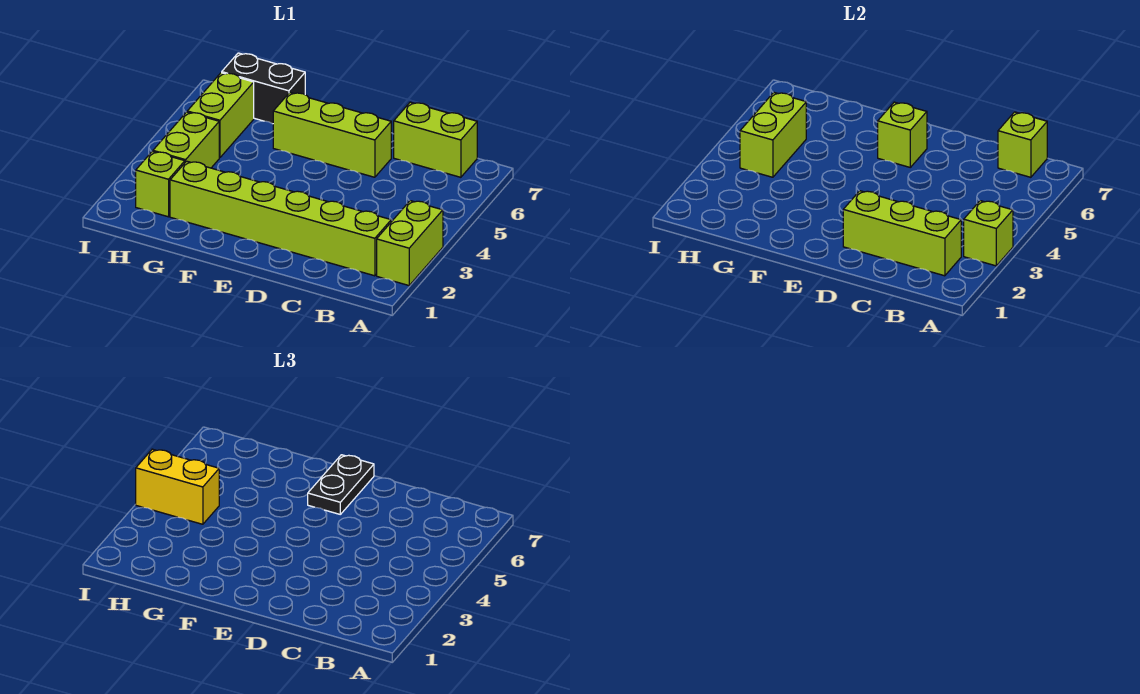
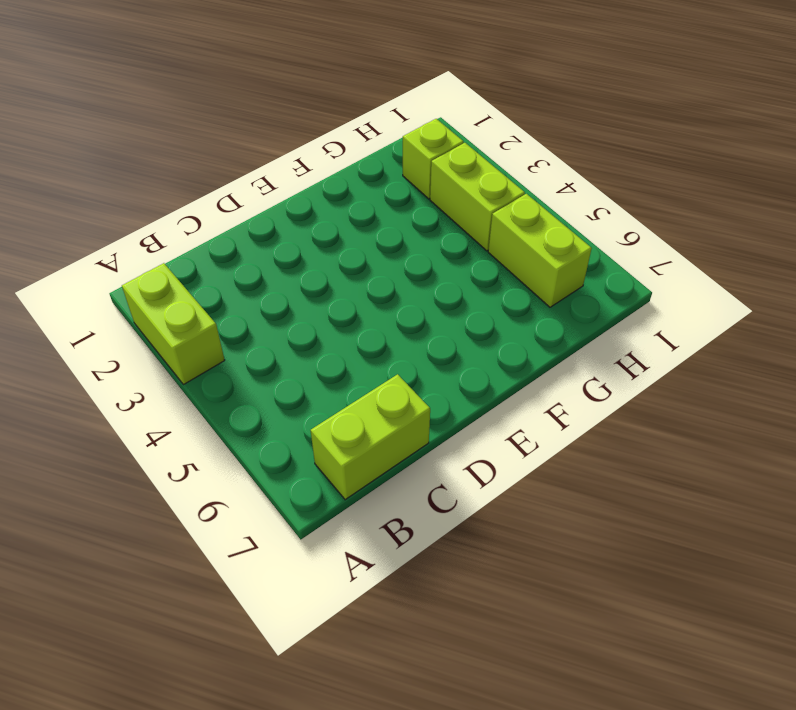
none -> lime brick B2:G2 level 1
none -> lime brick D6:F6 level 1
none -> black brick G7:H7 level 1

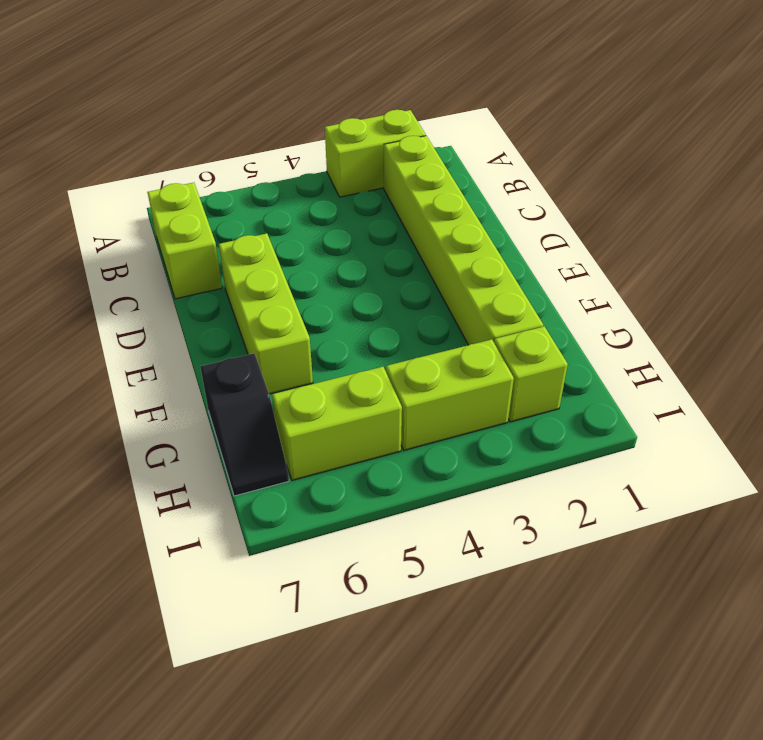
black slope G7:H7 level 1 top G -> black brick G7:H7 level 1
none -> lime brick A3 level 2
none -> lime brick B2:D2 level 2
none -> lime brick B7 level 2

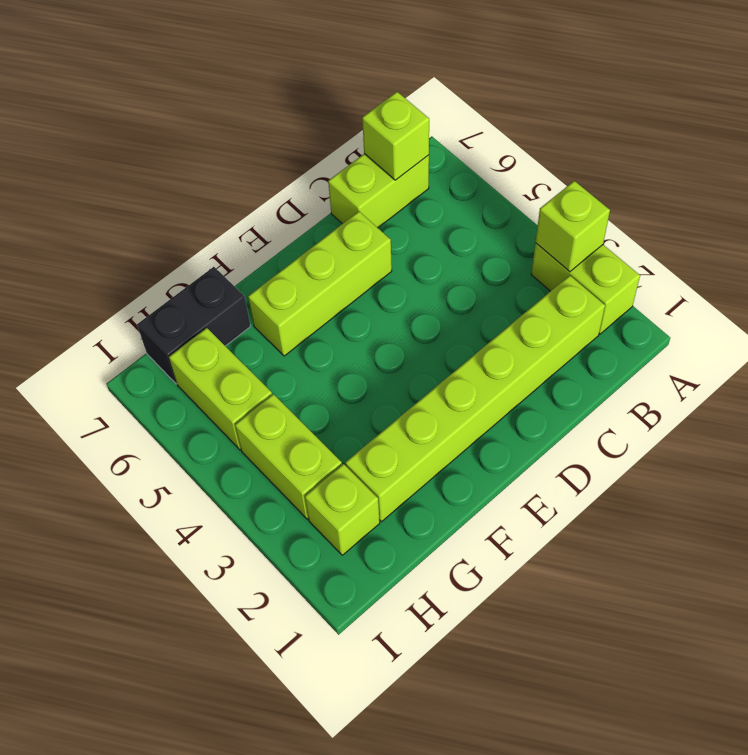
none -> lime brick B2:D2 level 2
none -> lime brick E6 level 2
none -> lime brick H4:H5 level 2

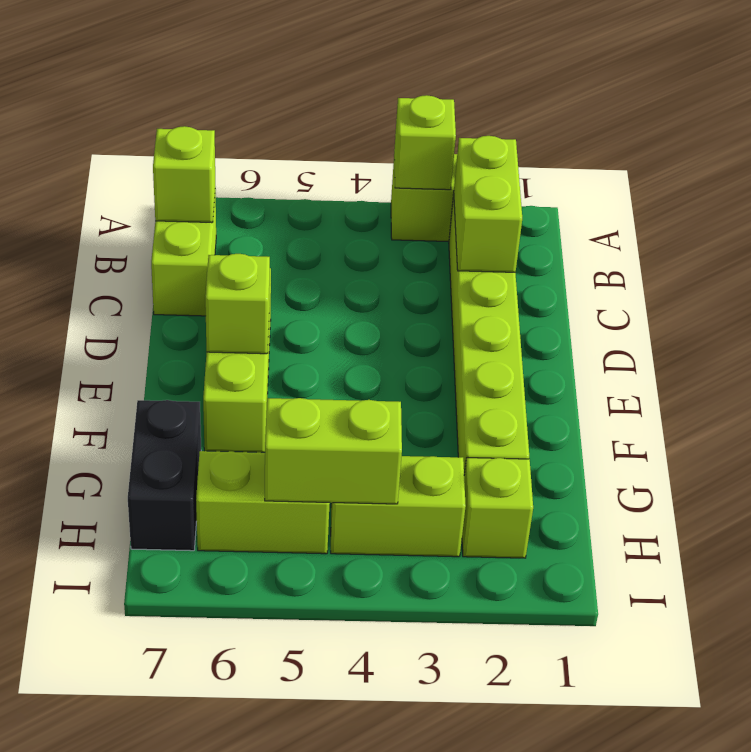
lime brick B2:C2 level 2 -> lime brick B2:D2 level 2
none -> black plate E6:E7 level 3
none -> yellow brick H4:I4 level 3

